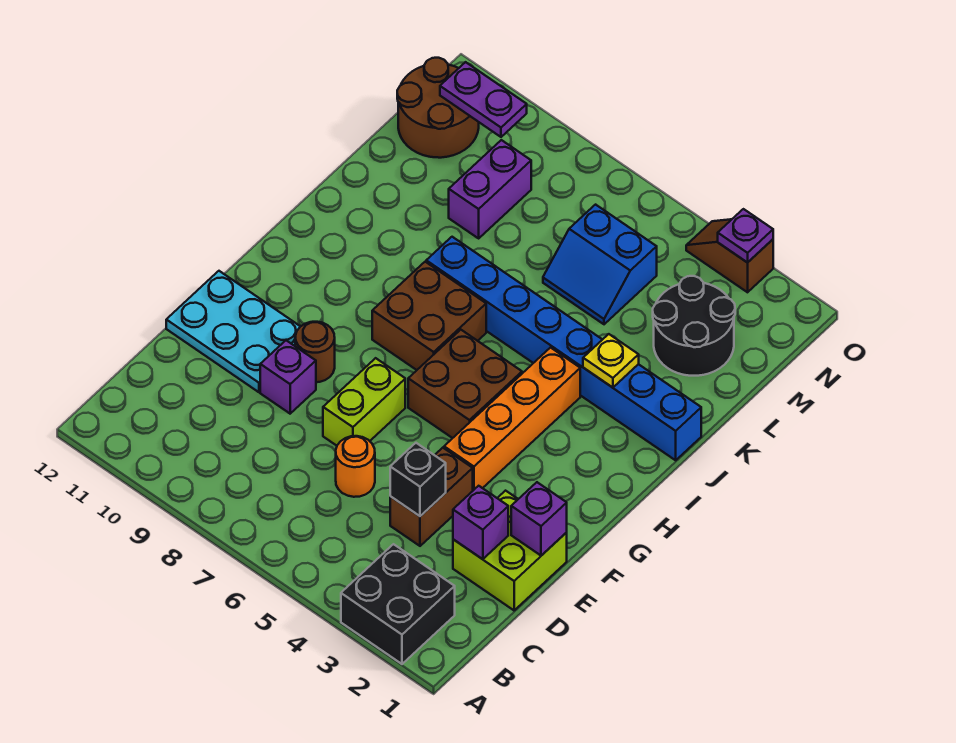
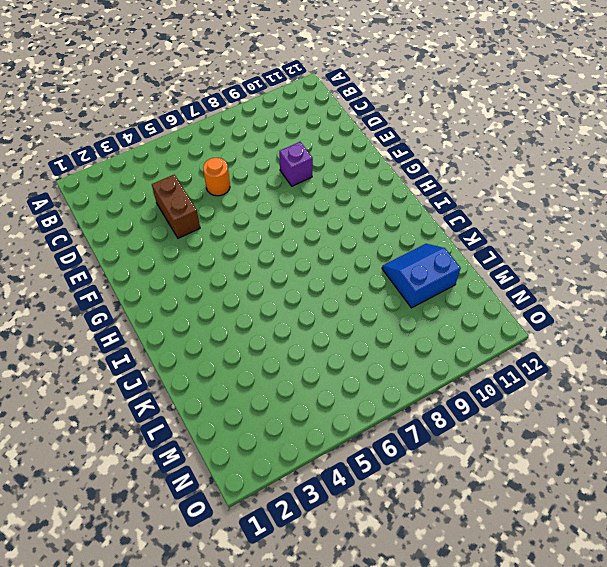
blue slope K10:L11 level 1 top L -> blue slope L5:M6 level 1 top M
none -> black brick A2:B3 level 1
none -> lime brick D1:E2 level 1
none -> lime brick E7:F7 level 1

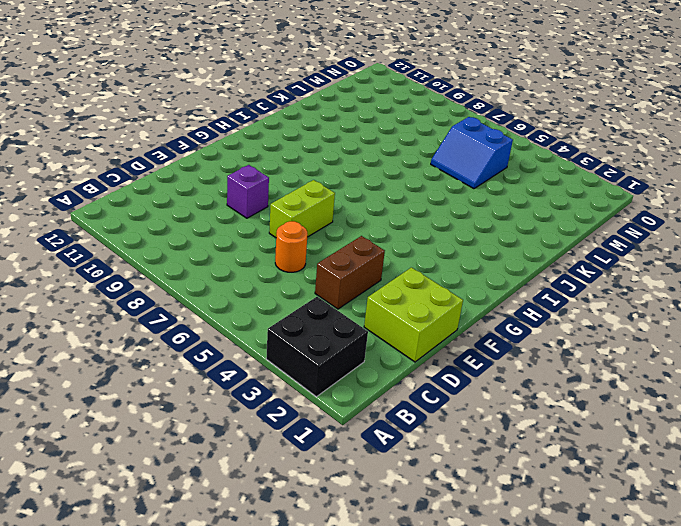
none -> cyan plate E10:F12 level 1
none -> orange brick F4:I4 level 1
none -> brown round brick F9 level 1

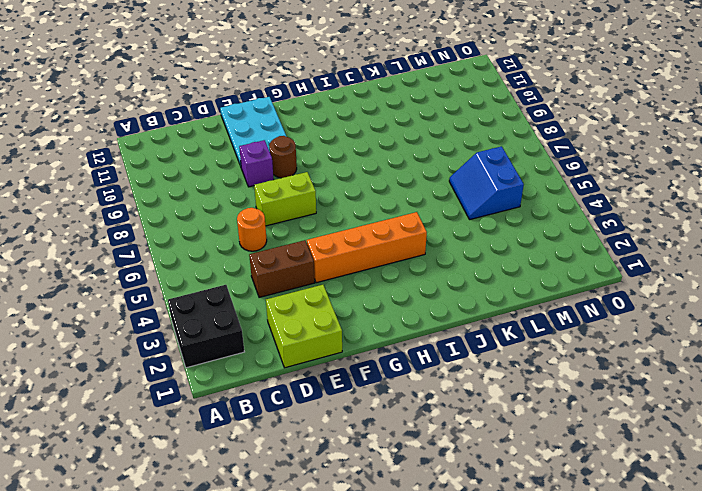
none -> brown brick G5:H6 level 1
none -> brown brick H7:I8 level 1
none -> blue brick J1:J8 level 1

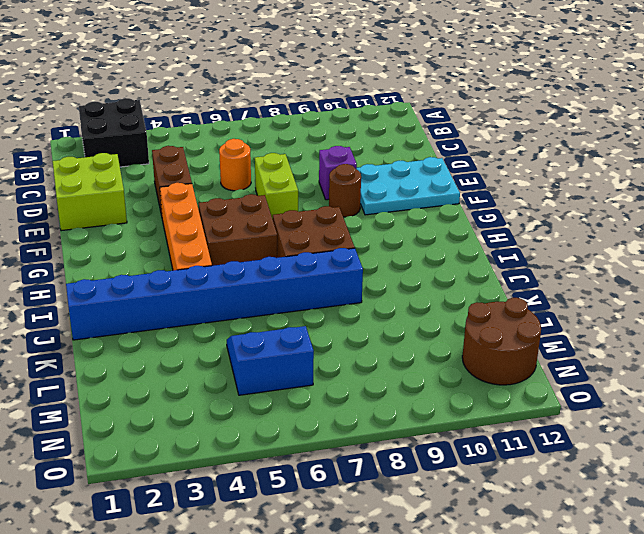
none -> black round brick L2:M3 level 1
none -> purple brick L9:M9 level 1
none -> brown slope O3:O4 level 1 top 3

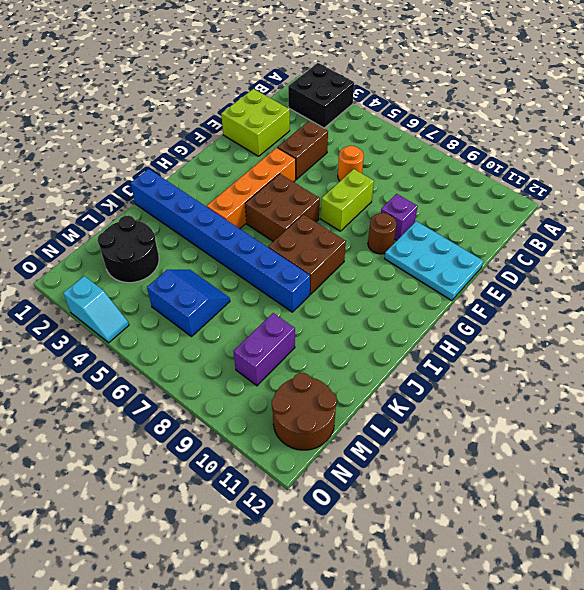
cyan slope O3:O4 level 1 top 3 -> brown slope O3:O4 level 1 top 3
none -> purple brick D2 level 2
none -> black brick D4 level 2
none -> purple brick E1 level 2

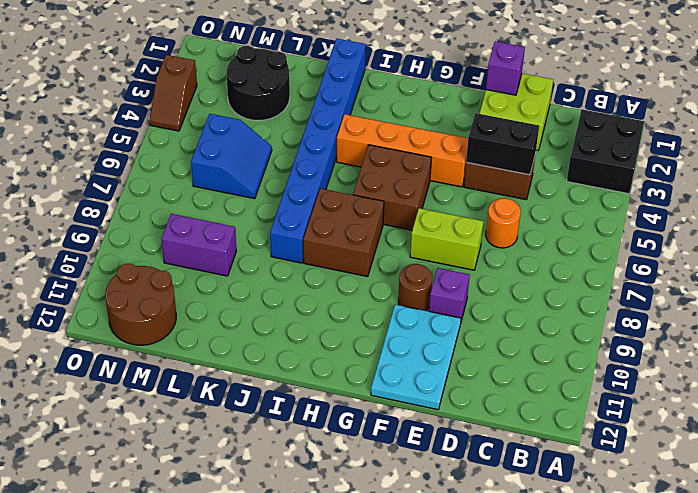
black brick D4:E4 level 2 -> black brick D4 level 2
none -> purple brick D2 level 2
none -> yellow plate J3 level 2
none -> purple plate N10:N11 level 2

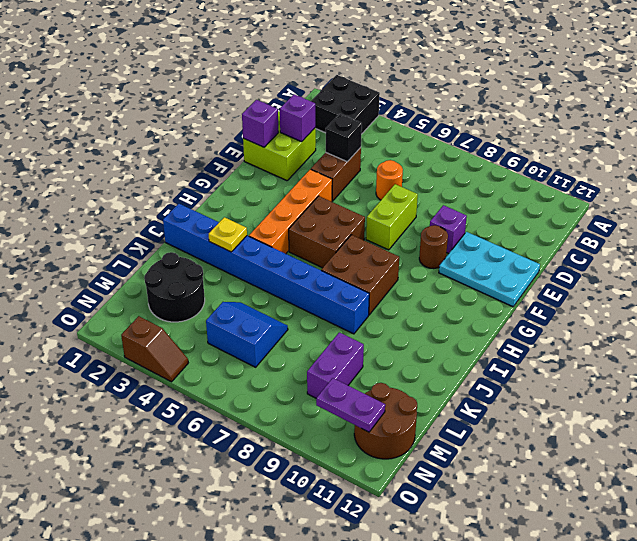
none -> purple plate O3 level 2

